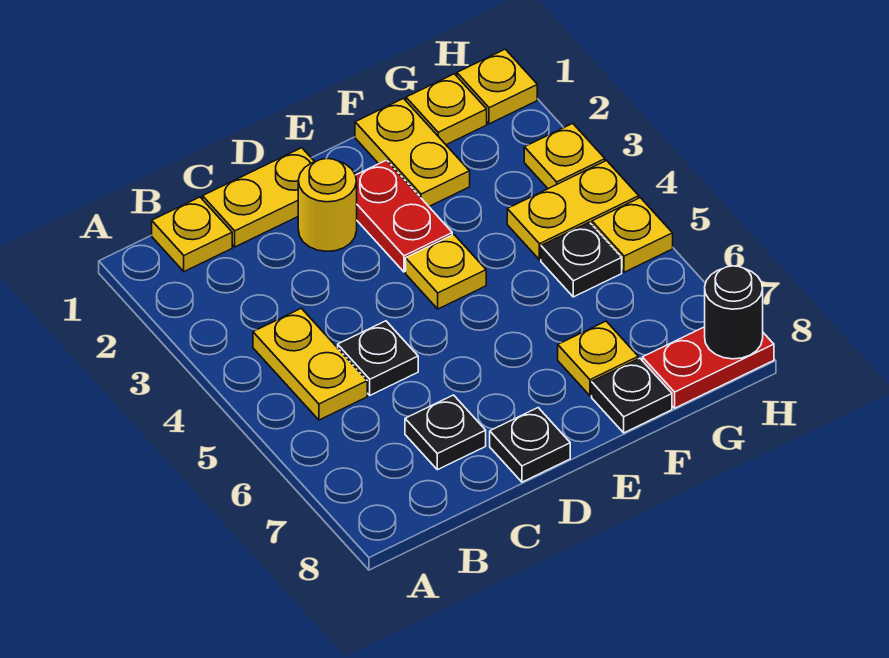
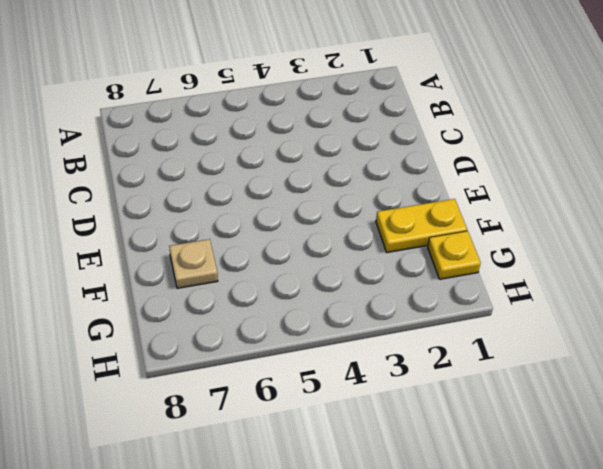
tan plate F7 level 1 -> yellow plate F7 level 1
none -> yellow plate B1 level 1
none -> yellow plate B4:B5 level 1
none -> yellow plate C1:D1 level 1

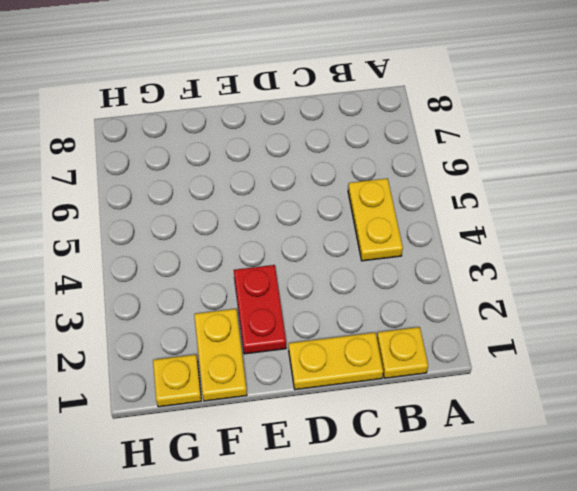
none -> black plate C5 level 1
none -> black plate C7 level 1
none -> yellow round brick D2 level 1

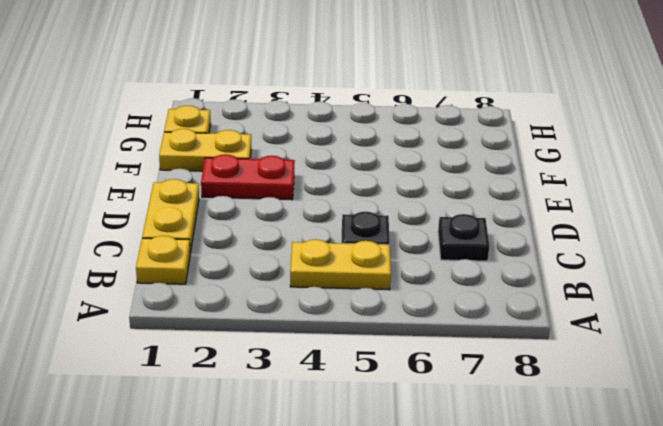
none -> yellow round brick D2 level 1
none -> black plate D8 level 1
none -> yellow plate E4 level 1

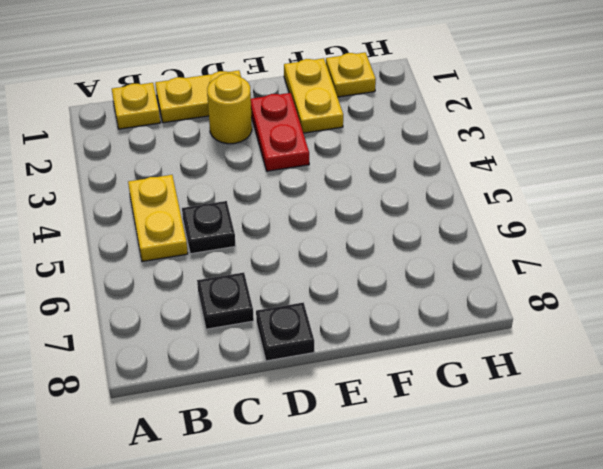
none -> yellow plate E4 level 1
none -> yellow plate F7 level 1
none -> black plate F8 level 1

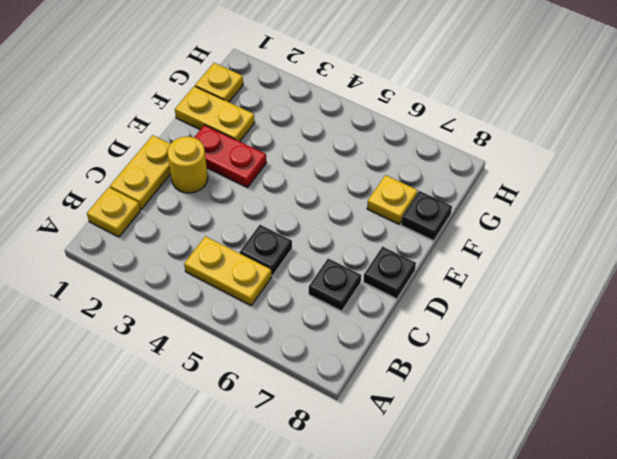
none -> yellow plate E4 level 1
none -> yellow plate G4:H4 level 1
none -> black plate G5 level 1

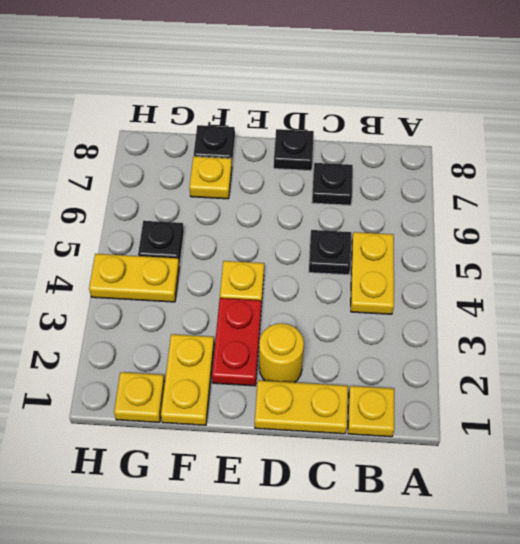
none -> red plate G8:H8 level 1
none -> yellow plate H1 level 1
none -> yellow plate H3 level 1

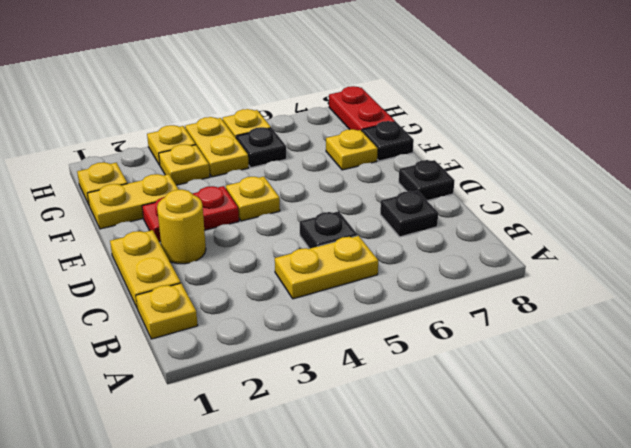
yellow plate G3 level 1 -> yellow plate H1 level 1
none -> black round brick H8 level 2

